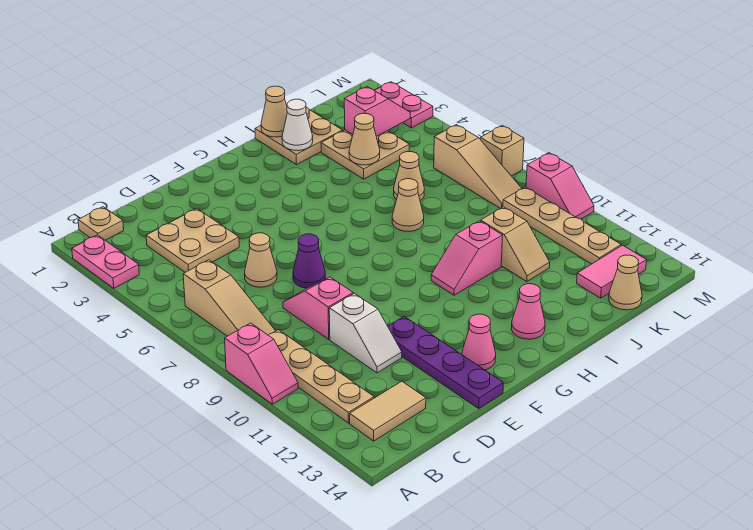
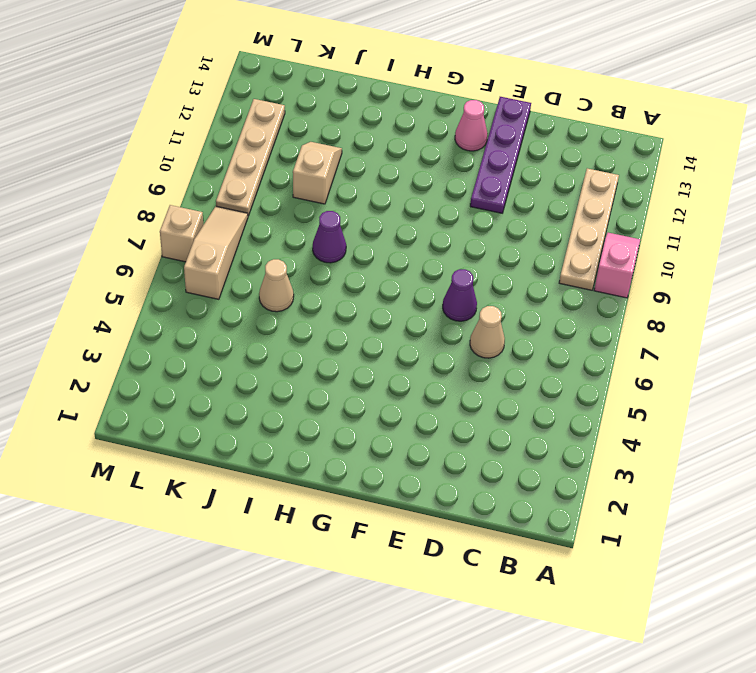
purple cone I8 level 1 -> none
none -> pink plate A2:A3 level 1
none -> tan plate B1 level 1
none -> tan slope B6:B8 level 1 top 6
none -> tan tile B13:C13 level 1

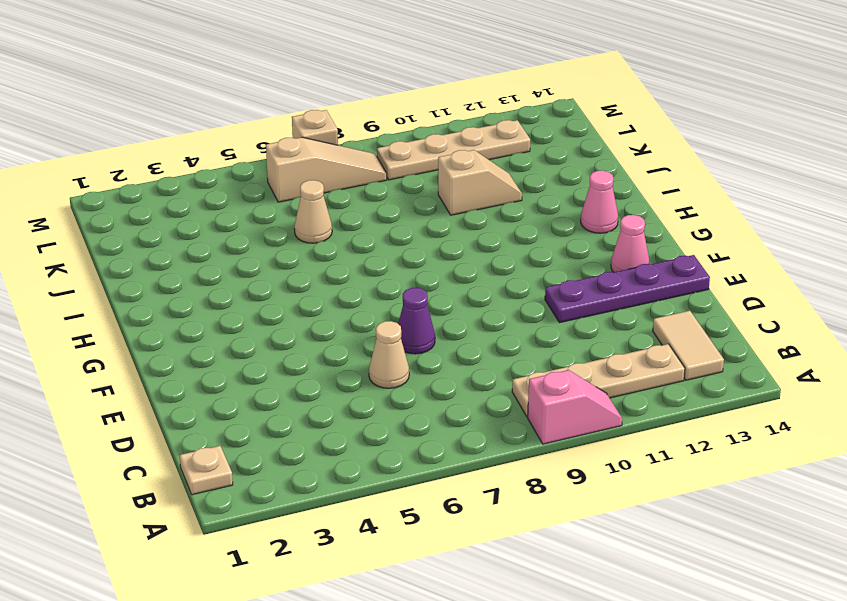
none -> pink plate A2:A3 level 1
none -> tan slope B6:B8 level 1 top 6
none -> tan plate C3:D4 level 1
none -> pink slope D8:D9 level 1 top 9

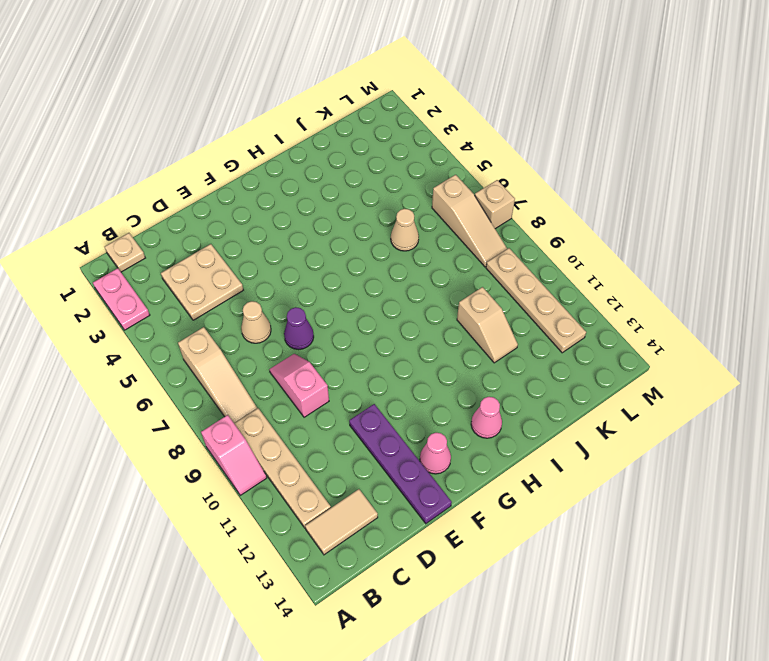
none -> white slope D10:D11 level 1 top 10
none -> pink slope H10:I10 level 1 top I
none -> tan plate I1:J2 level 1
none -> tan cone I7 level 1

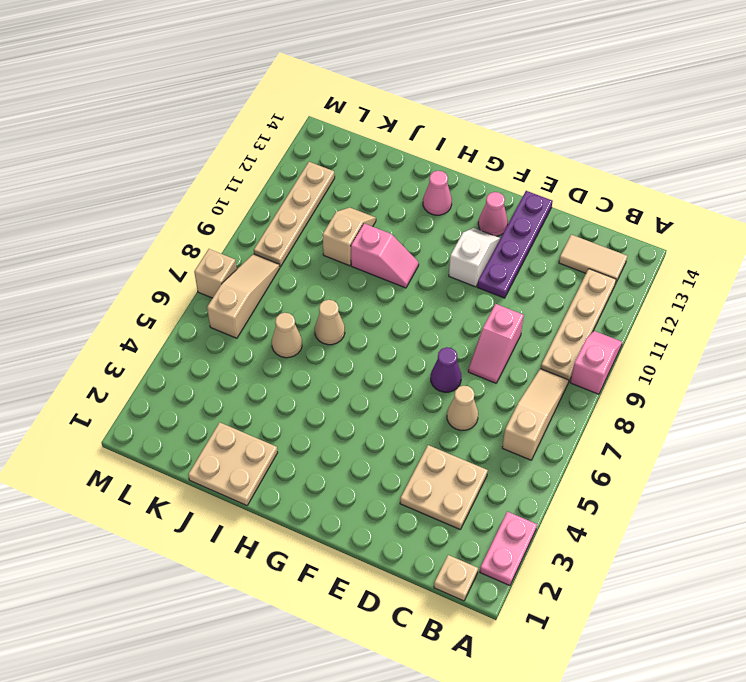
white slope F11:F12 level 1 top 11 -> white slope D10:D11 level 1 top 10
none -> tan plate J3:K4 level 1
none -> pink tile K13:L13 level 1
none -> tan cone K14 level 1
none -> pink plate M2:M3 level 1

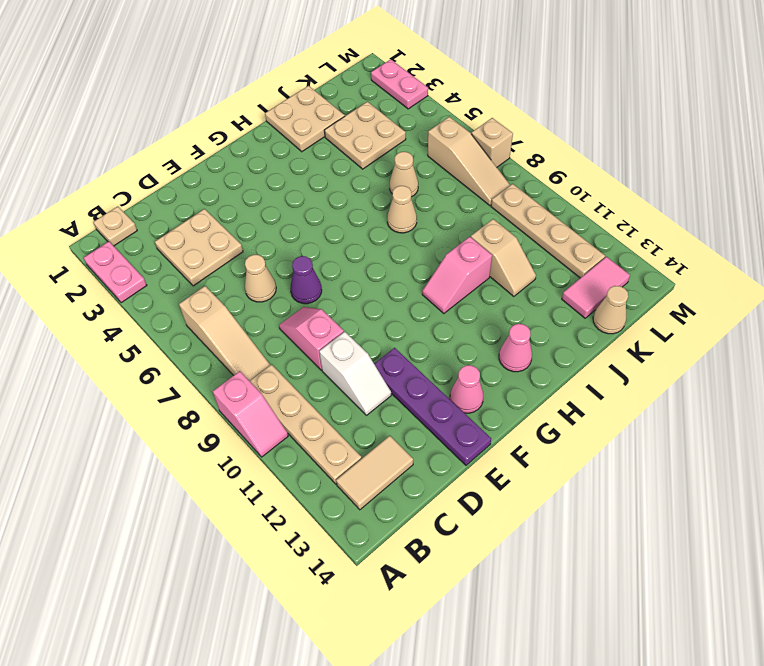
none -> pink slope M9:M10 level 1 top 9
none -> tan cone I1 level 2
none -> white cone I2 level 2
none -> tan cone J4 level 2

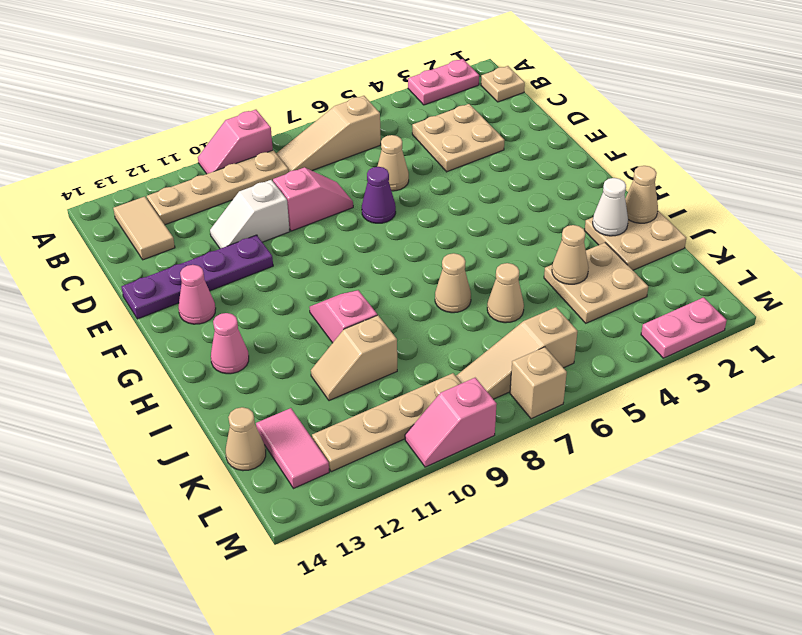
none -> pink slope K3:L3 level 2 top K

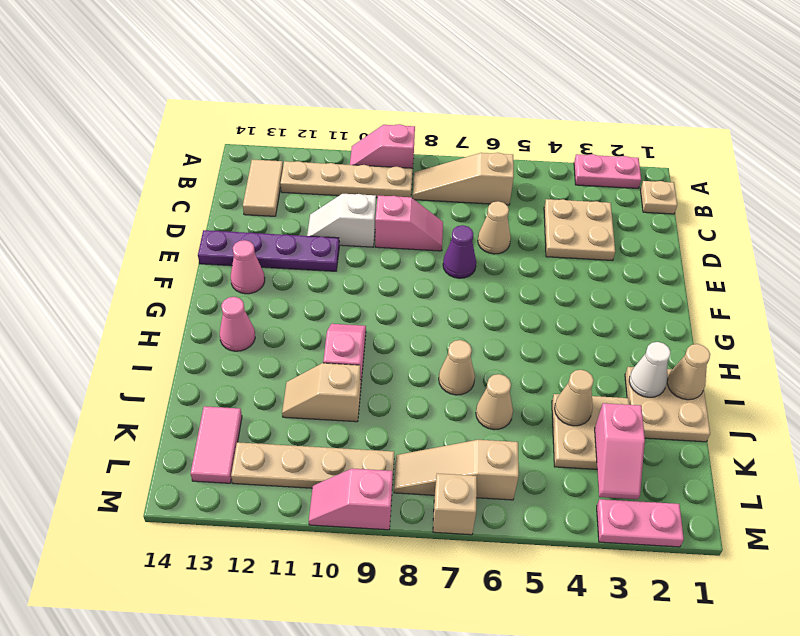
none -> tan cone K14 level 1

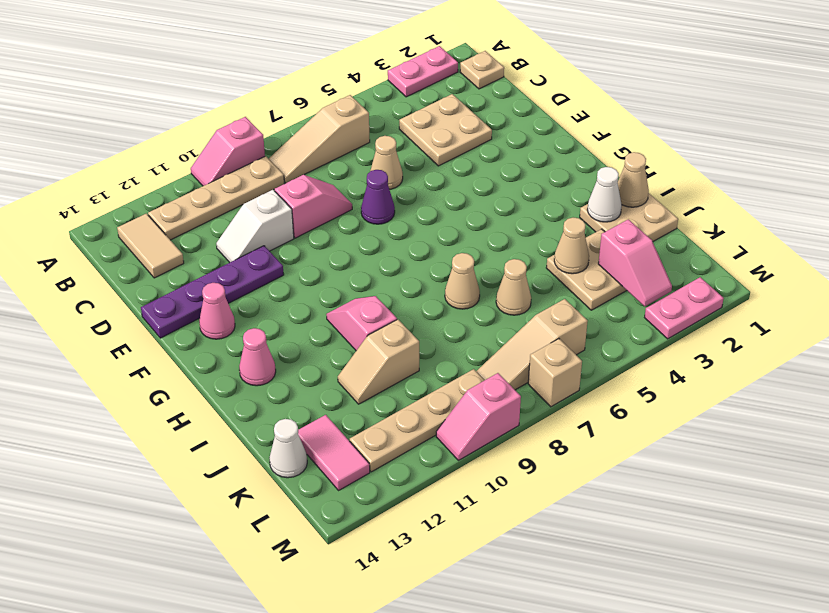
white cone K14 level 1 -> tan cone K14 level 1

